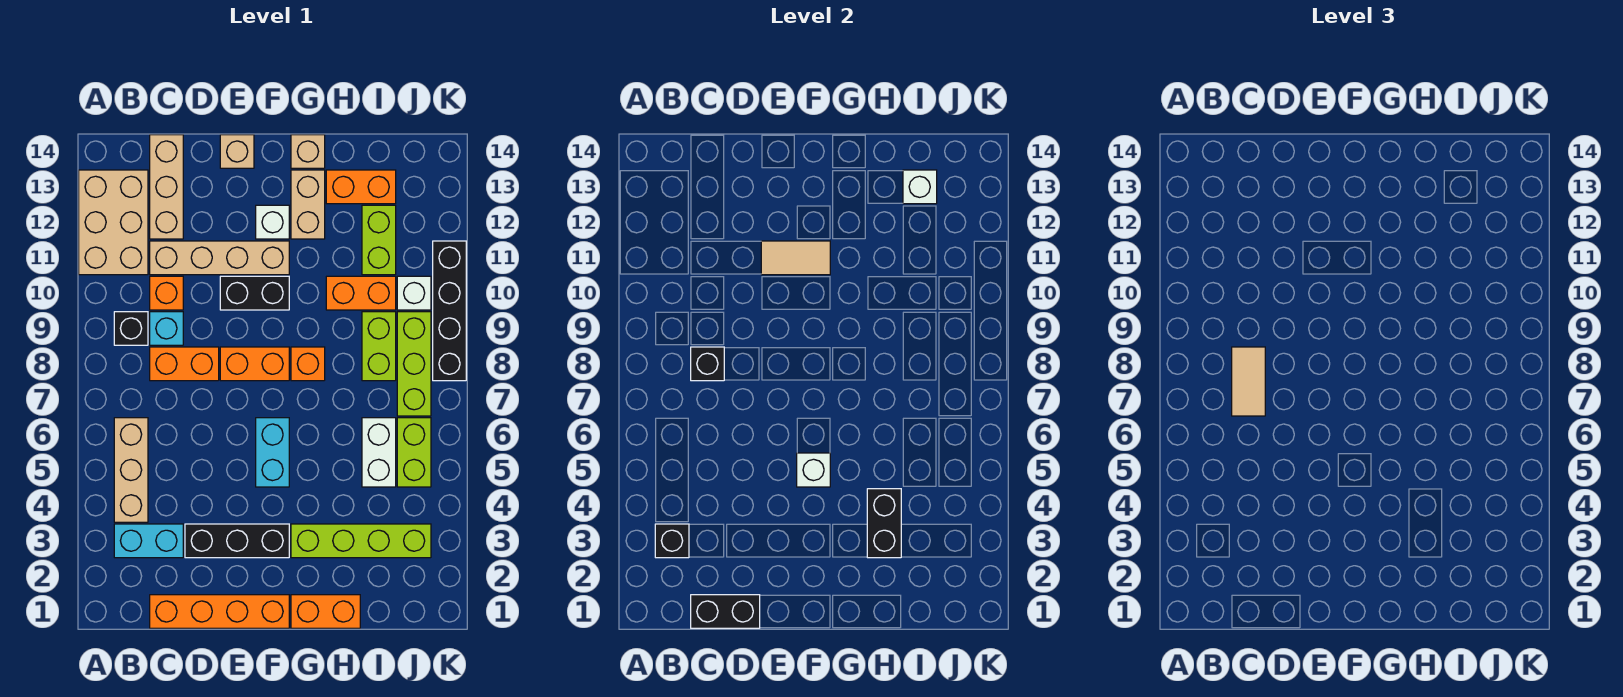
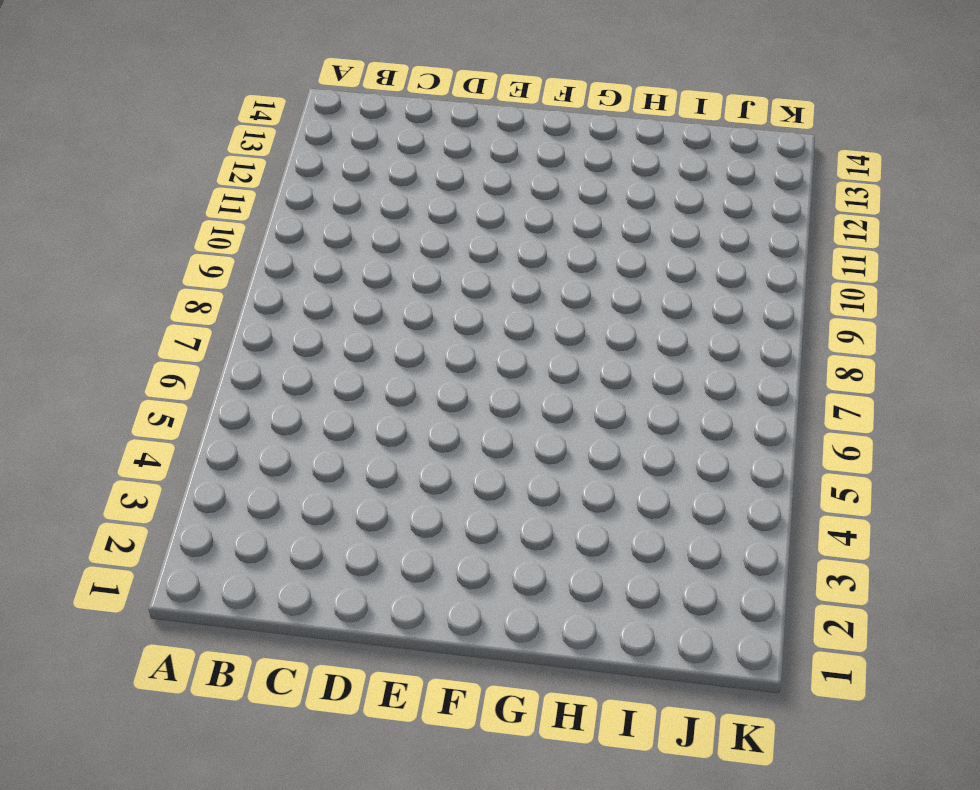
none -> tan brick A11:B13 level 1
none -> cyan brick B3:C3 level 1
none -> tan brick B4:B6 level 1
none -> black brick B9 level 1

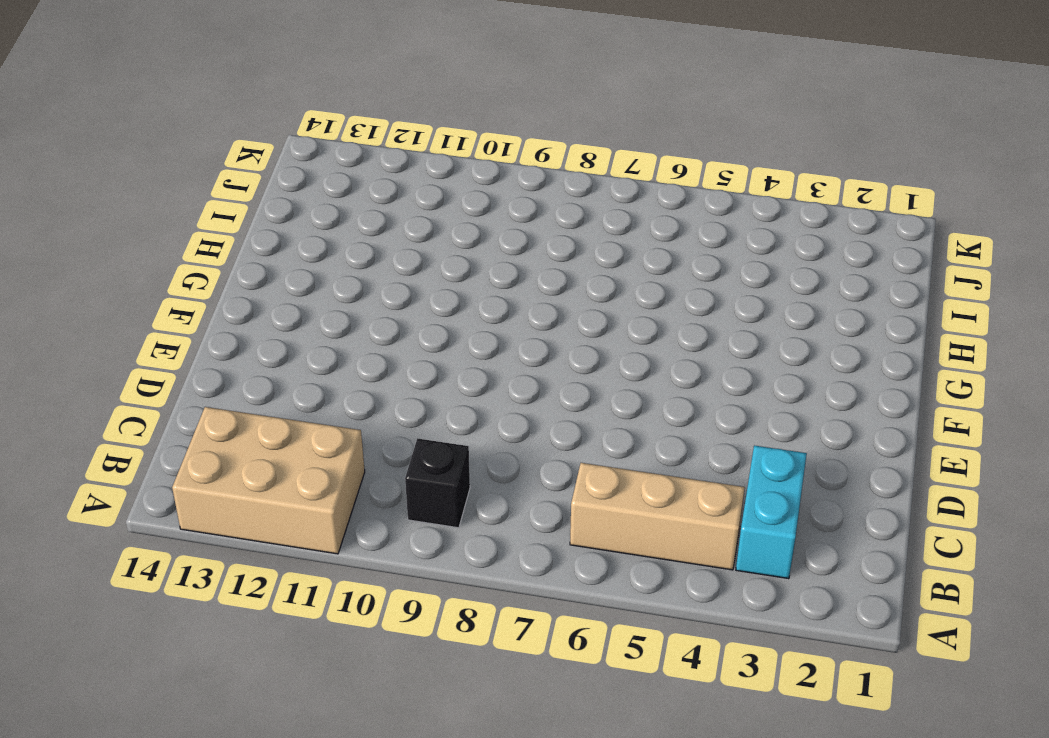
none -> orange brick C1:F1 level 1
none -> orange brick C8:D8 level 1
none -> cyan brick C9 level 1
none -> orange brick C10 level 1

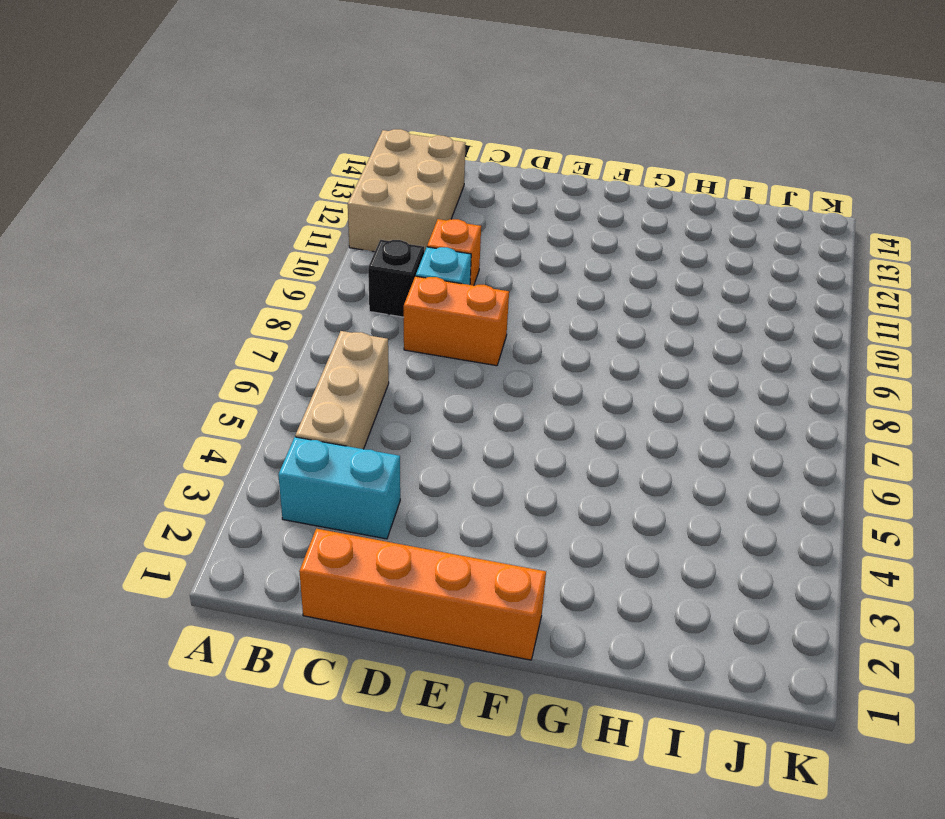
none -> tan brick C11:F11 level 1
none -> tan brick C12:C14 level 1
none -> black brick D3:F3 level 1
none -> orange brick E8:F8 level 1

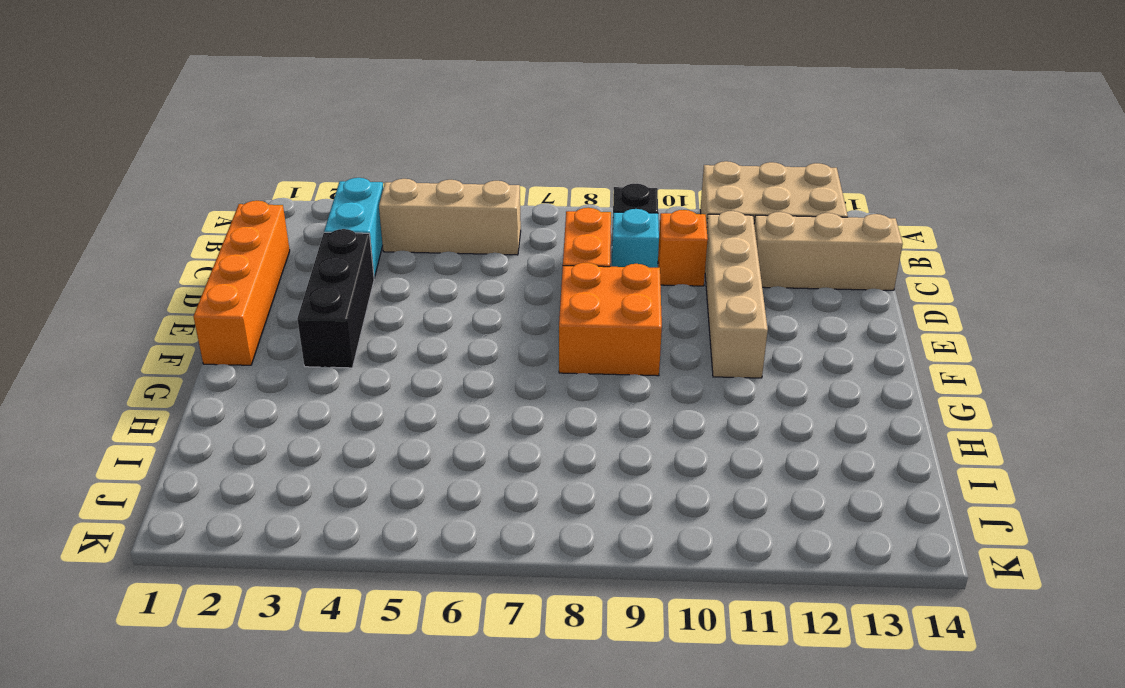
orange brick E8:F9 level 1 -> orange brick E8:F8 level 1
none -> black brick E10:F10 level 1
none -> tan brick E14 level 1
none -> cyan brick F5:F6 level 1
none -> white brick F12 level 1

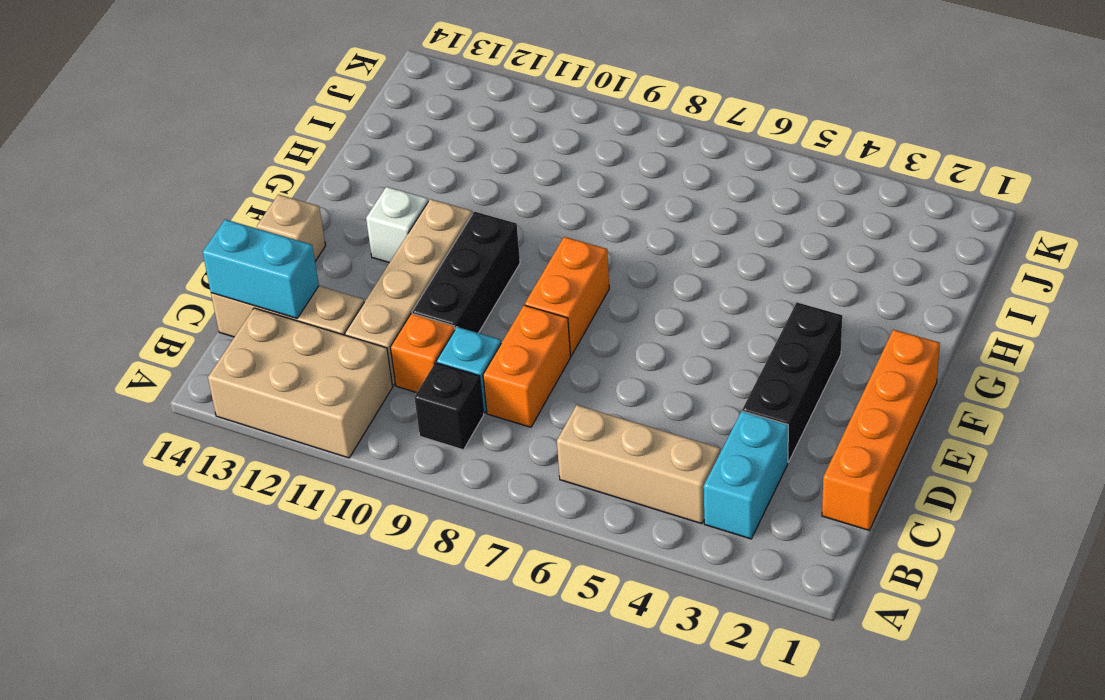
cyan brick C13:C14 level 2 -> cyan brick F5:F6 level 1
black brick D10:F10 level 1 -> black brick E10:F10 level 1
none -> orange brick G1:H1 level 1
none -> lime brick G3:J3 level 1
none -> orange brick G8 level 1
none -> tan brick G12:G13 level 1

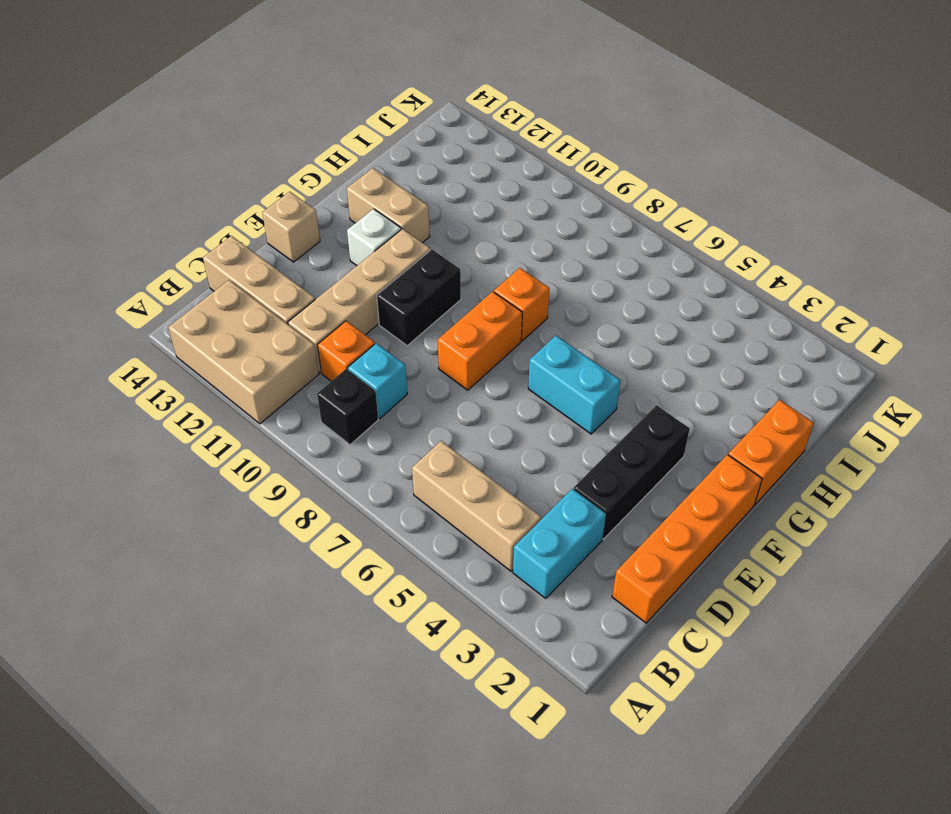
none -> orange brick C8:D8 level 1
none -> lime brick G3:J3 level 1
none -> tan brick G14 level 1
none -> orange brick H10:I10 level 1

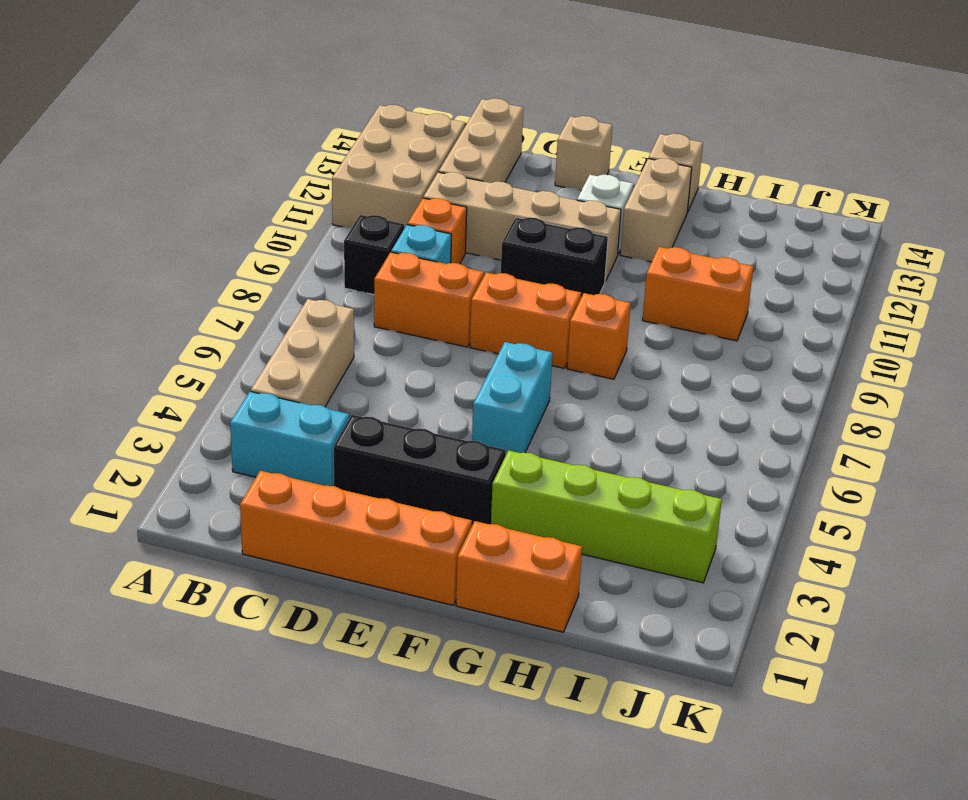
none -> orange brick H13:I13 level 1
none -> white brick I5:I6 level 1
none -> lime brick I8:I9 level 1
none -> lime brick I11:I12 level 1

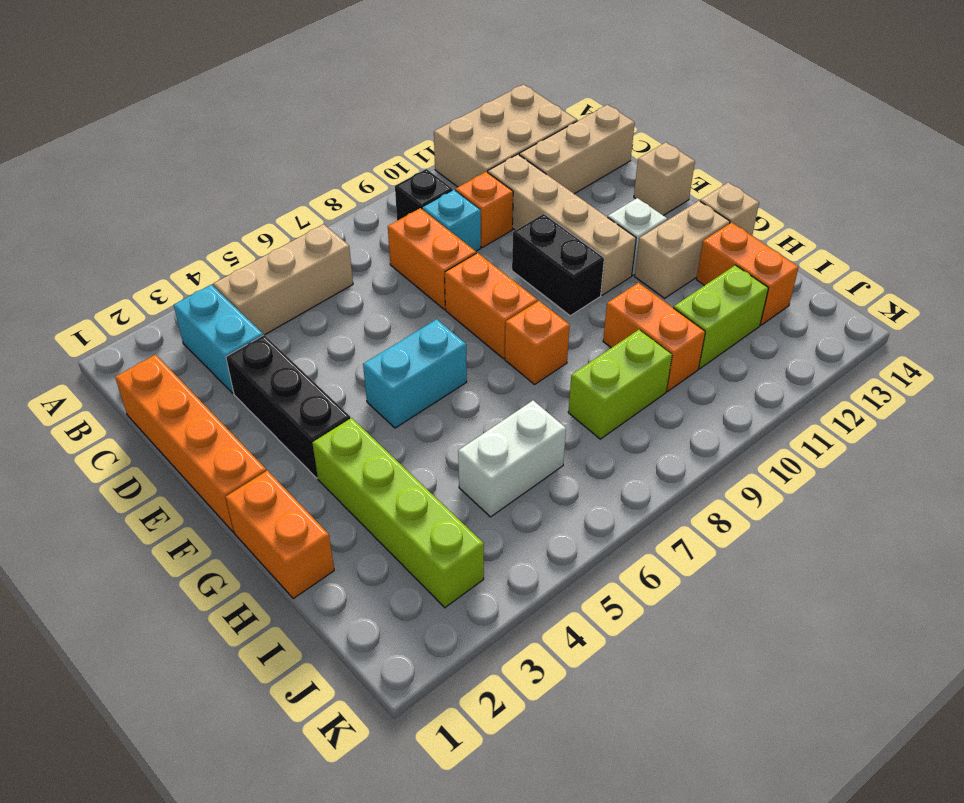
none -> lime brick J5:J6 level 1
none -> lime brick J7:J9 level 1
none -> white brick J10 level 1
none -> black brick K8:K11 level 1

